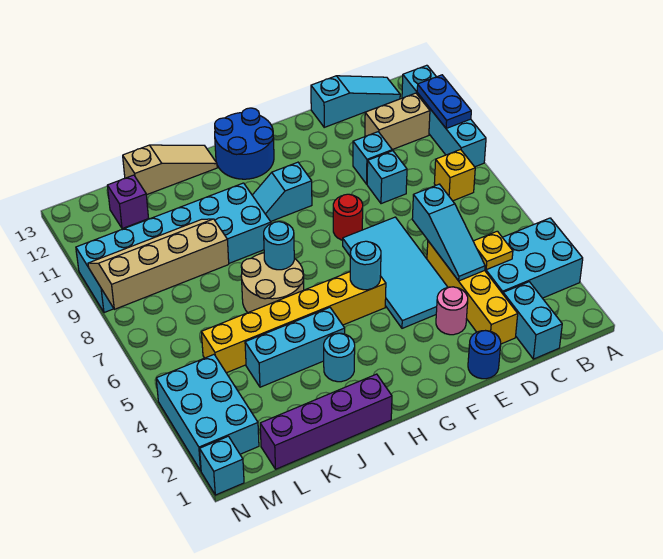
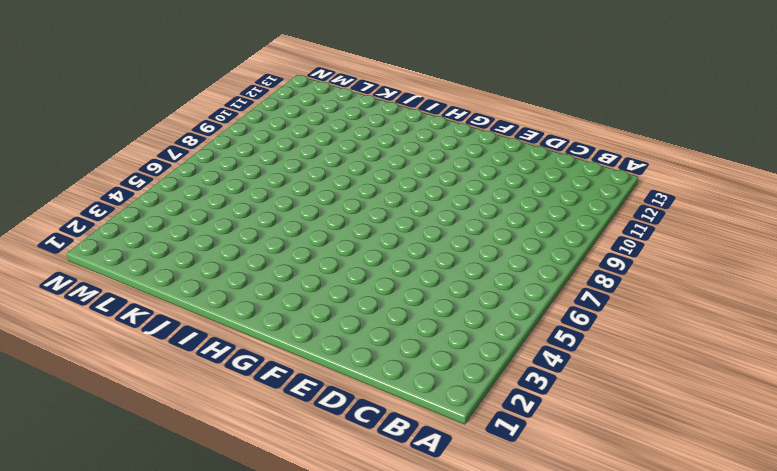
none -> cyan brick A3:C4 level 1
none -> cyan brick A9:A12 level 1
none -> yellow brick B8 level 1
none -> tan brick B11:C11 level 1

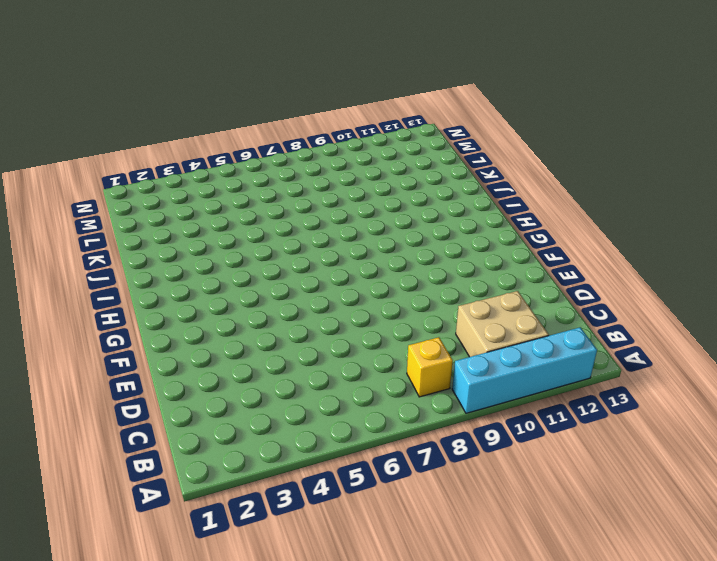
tan brick B10:C11 level 1 -> tan brick B11:C11 level 1
none -> cyan brick A3:C4 level 1
none -> cyan slope B13:D13 level 1 top D
none -> cyan brick C1:C2 level 1
none -> yellow brick D2:D5 level 1

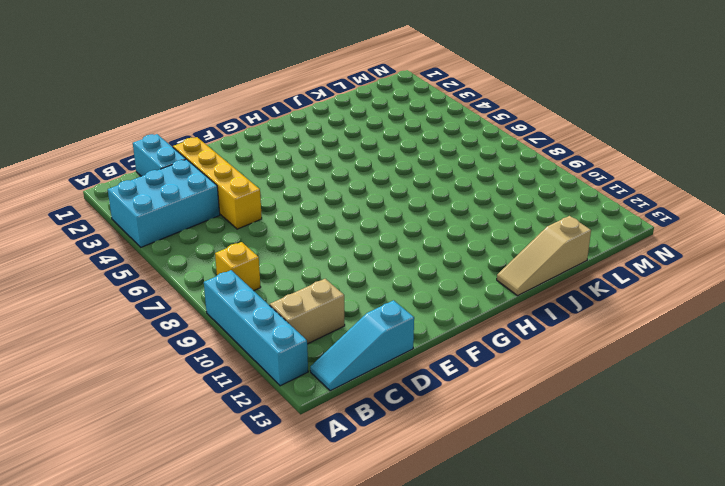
none -> cyan brick D9 level 1
none -> cyan brick D10 level 1
none -> blue round brick E1 level 1
none -> pink round brick E3 level 1

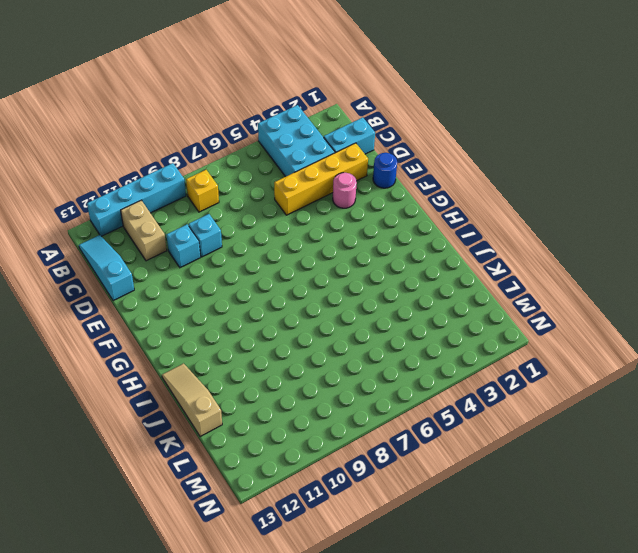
none -> cyan tile E4:F7 level 1
none -> red round brick F8 level 1
none -> yellow brick G5:L5 level 1
none -> cyan slope G10:H10 level 1 top G

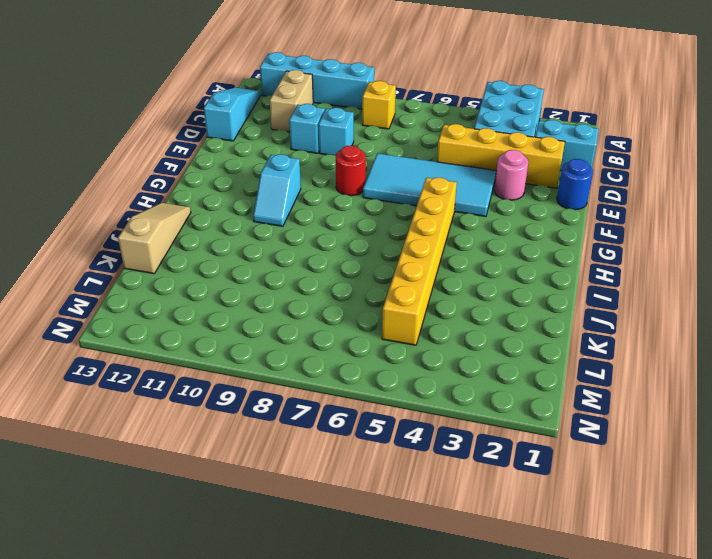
none -> blue round brick G12:H13 level 1
none -> purple brick I1:L1 level 1
none -> cyan round brick I3 level 1
none -> cyan brick I4:K4 level 1

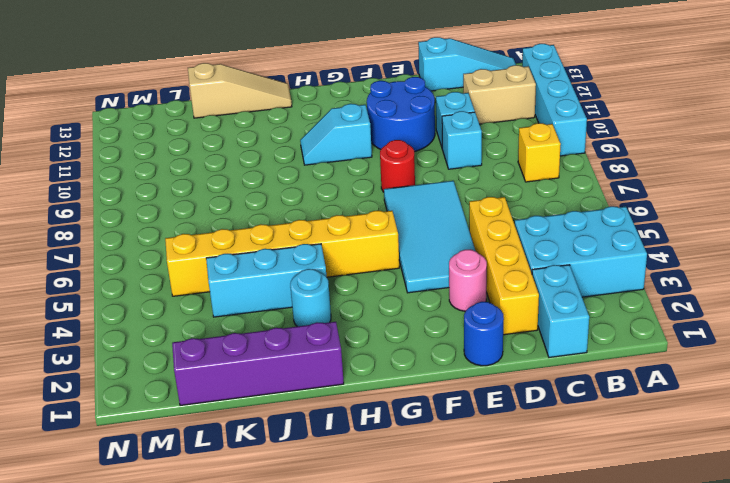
blue round brick E10:F11 level 1 -> blue round brick G12:H13 level 1
none -> tan round brick I6:J7 level 1
none -> cyan brick I9:N10 level 1
none -> purple brick L12 level 1
none -> cyan brick M2:N4 level 1

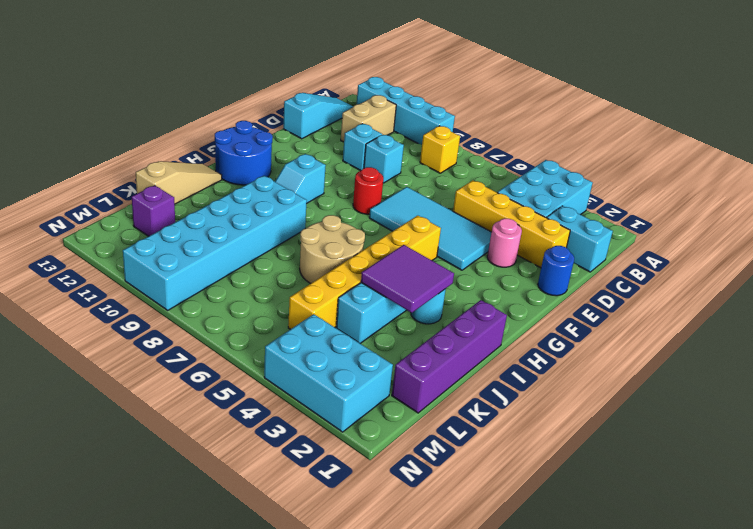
purple tile I3:J4 level 2 -> none
none -> cyan brick N1 level 1
none -> blue plate A10:A11 level 2
none -> yellow plate C4 level 2
none -> cyan slope D4:D6 level 2 top 6

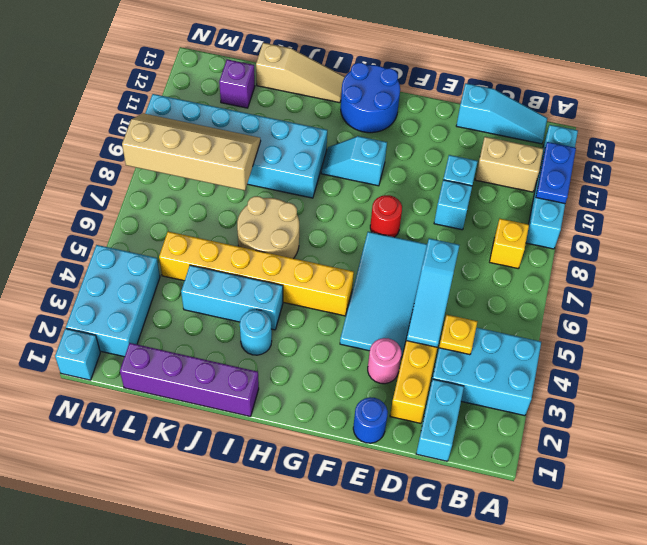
none -> cyan round brick G5 level 2
none -> cyan round brick I7 level 2

